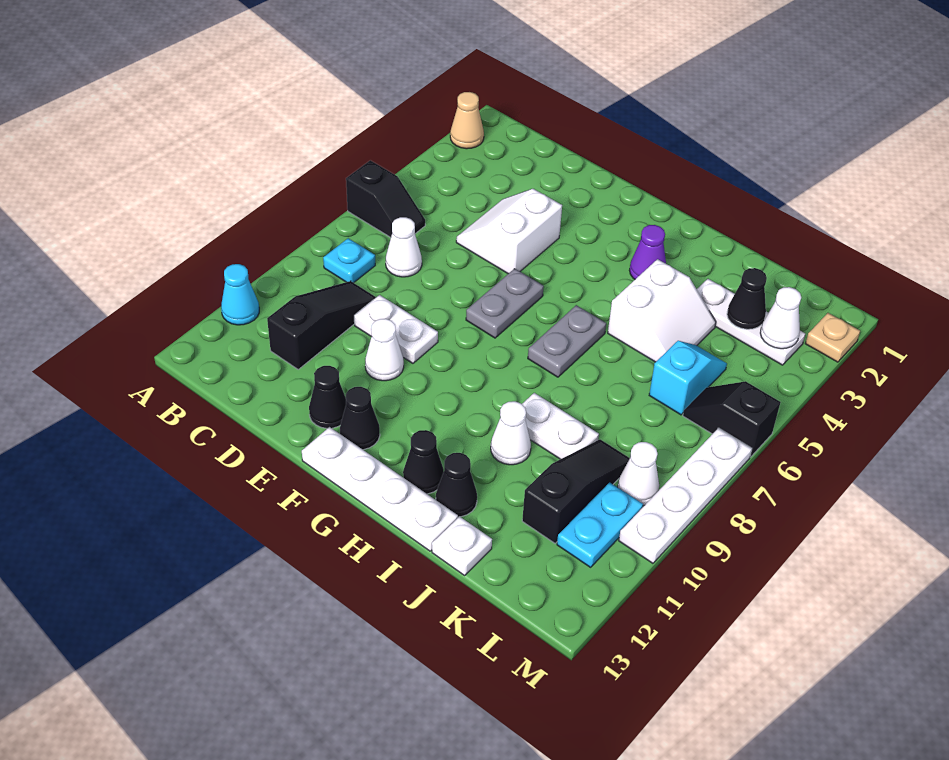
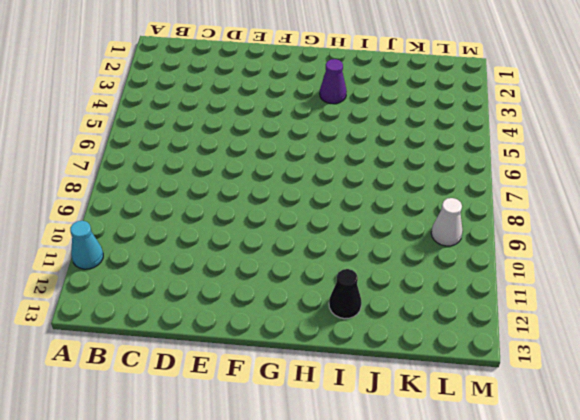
none -> tan cone A2 level 1
none -> black slope A6:B6 level 1 top A
none -> cyan plate B8 level 1
none -> white cone C7 level 1

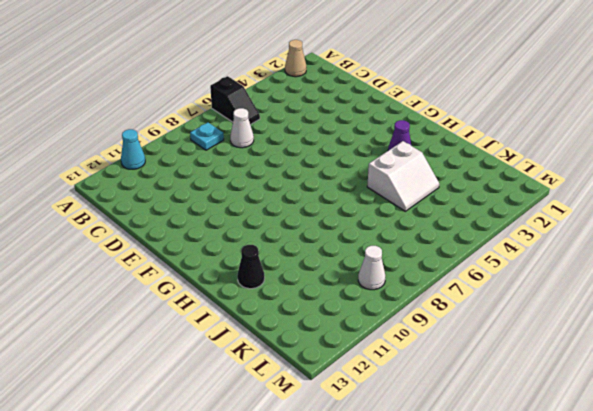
none -> black slope C9:C11 level 1 top 11
none -> white slope D4:E5 level 1 top E
none -> white plate D9:E9 level 1
none -> white cone E10 level 1

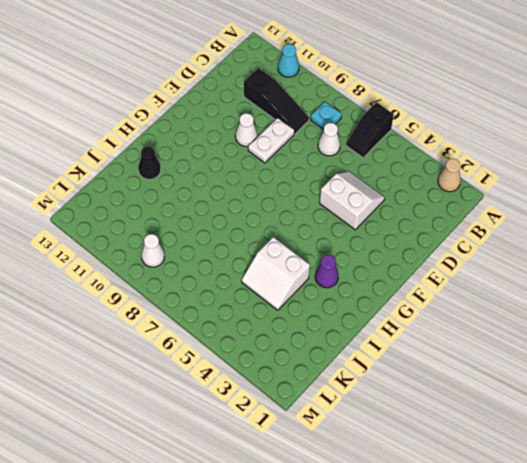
none -> black cone E12 level 1
none -> grey plate F6:F7 level 1
none -> black cone F12 level 1
none -> white plate F13:I13 level 1

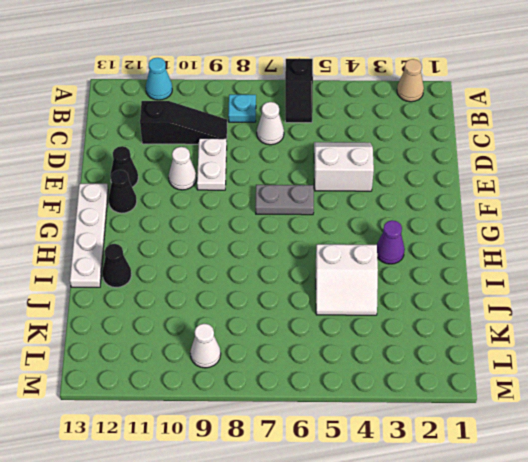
none -> grey plate H6:H7 level 1
none -> black cone H12 level 1
none -> white plate I9:J9 level 1
none -> white cone I10 level 1

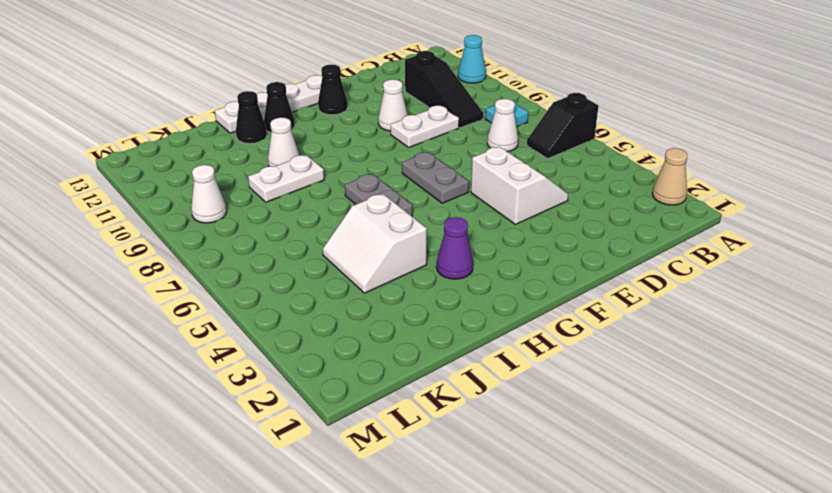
none -> black cone E12 level 1
none -> white plate J3:L3 level 1
none -> white plate J13 level 1
none -> cyan slope K5:K6 level 1 top 6

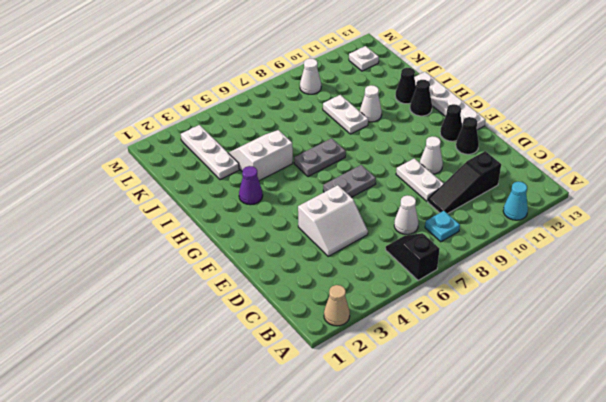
white plate L12 level 1 -> white plate J13 level 1
none -> cyan slope K5:K6 level 1 top 6
none -> black slope K9:K11 level 1 top 11
none -> black slope L6:M6 level 1 top M
none -> cyan plate L10:L11 level 1

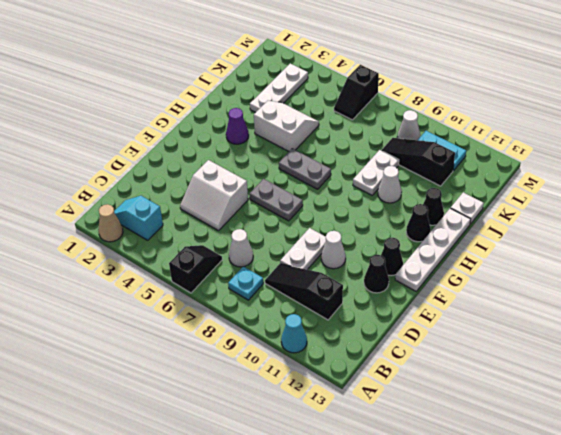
cyan slope B2:B3 level 1 top 3 -> cyan slope K5:K6 level 1 top 6
none -> tan plate M2 level 1
none -> white plate M7:M10 level 1
none -> black cone K3 level 2
none -> white cone L3 level 2

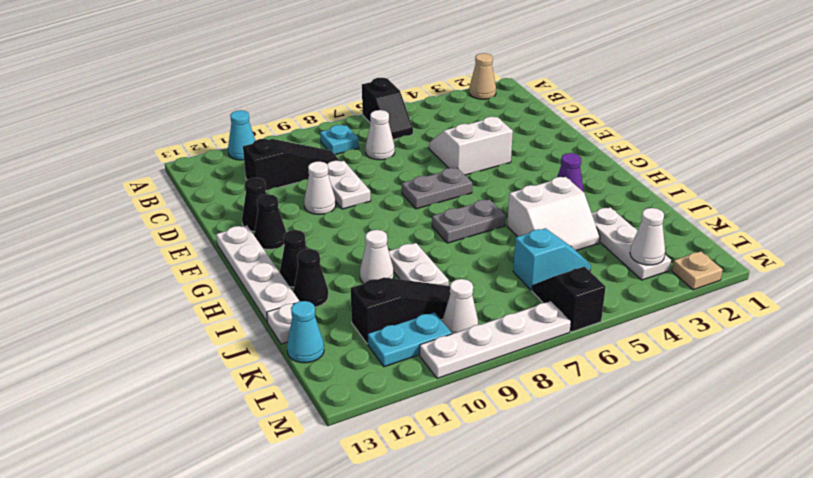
cyan cone K13 level 1 -> none
none -> black cone K3 level 2

